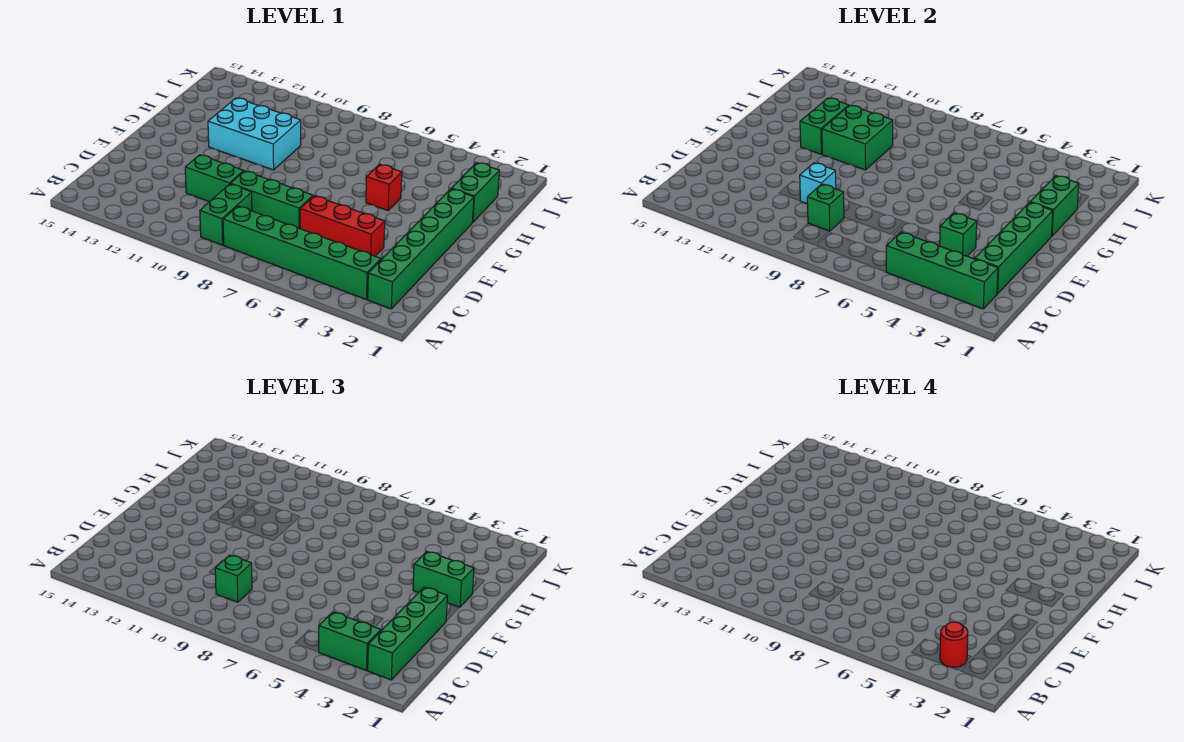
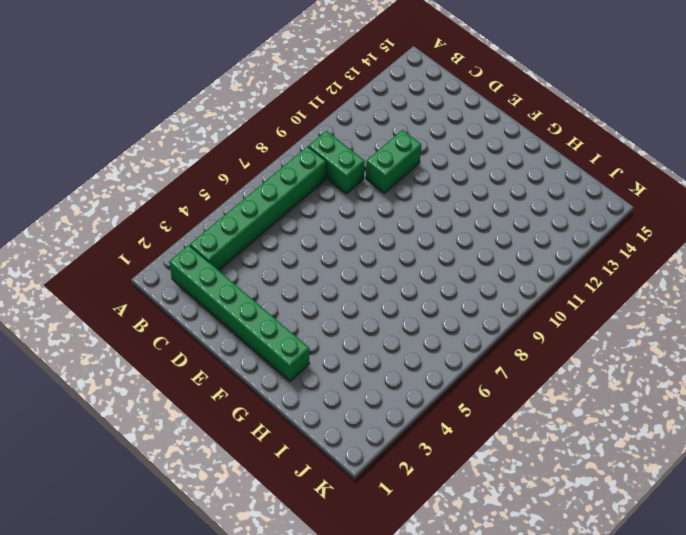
none -> red brick D4:D6 level 1
none -> green brick D7:D9 level 1
none -> red brick G5 level 1

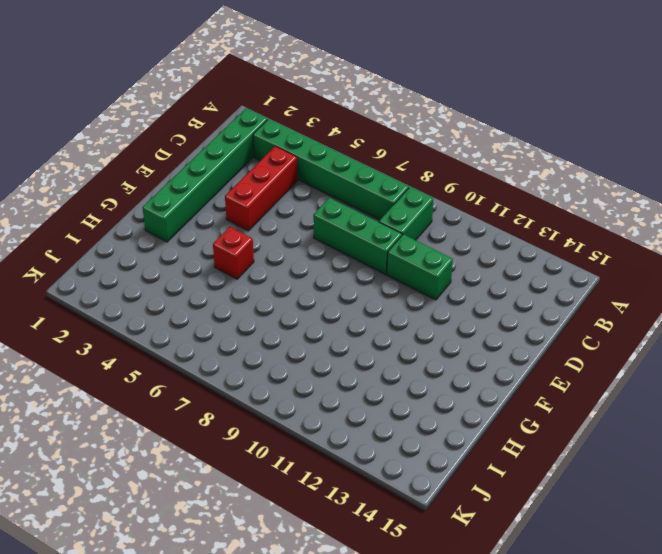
red brick C4:E4 level 1 -> red brick D4:D6 level 1
none -> cyan brick G10:H12 level 1
none -> green brick H2:I2 level 1
none -> green brick B2:B5 level 2

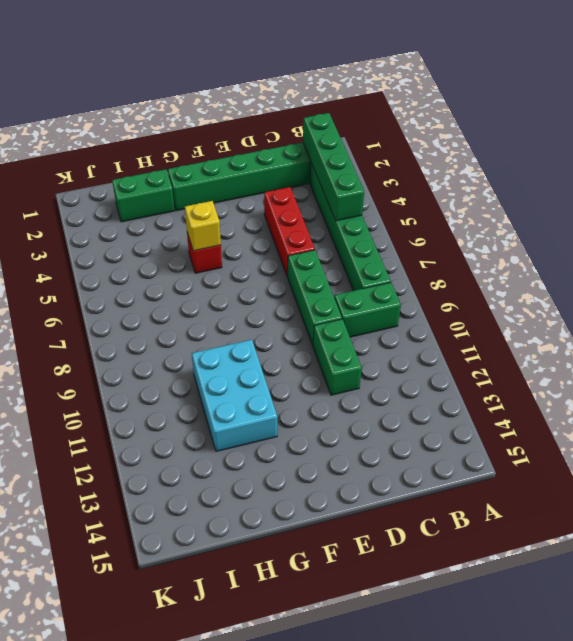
yellow brick G5 level 2 -> none
none -> green brick C2:F2 level 2
none -> green brick C9 level 2
none -> green brick D4 level 2

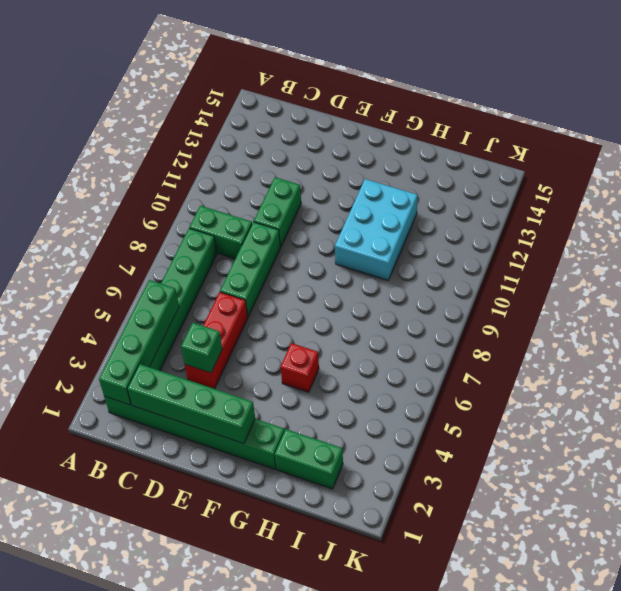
none -> green brick C9 level 2
none -> cyan brick D10 level 2
none -> green brick G2:H2 level 2

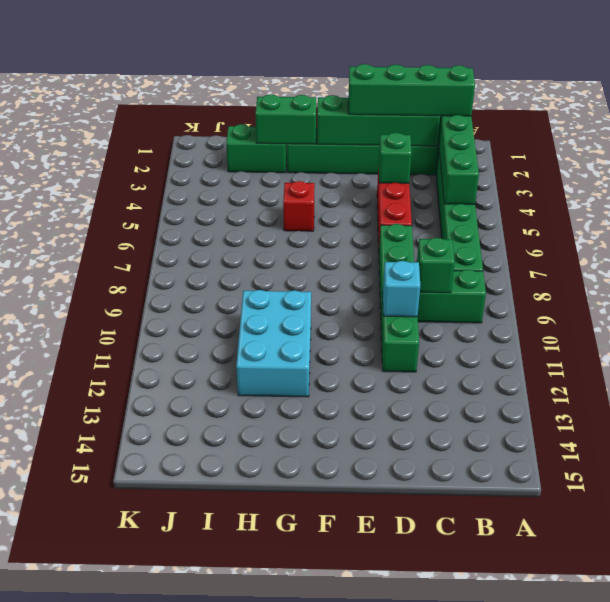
none -> green brick G10:H11 level 2
none -> green brick G12:H12 level 2
none -> green brick B3:B4 level 3

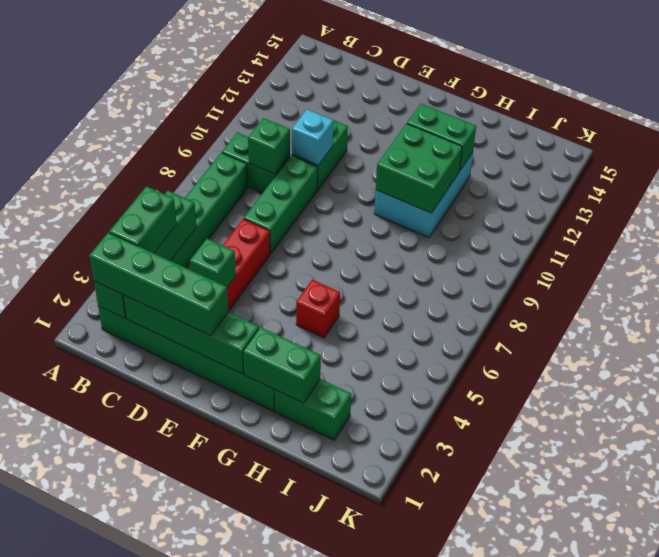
none -> green brick C9 level 3
none -> green brick G2:G3 level 3
none -> red round brick B3 level 4

